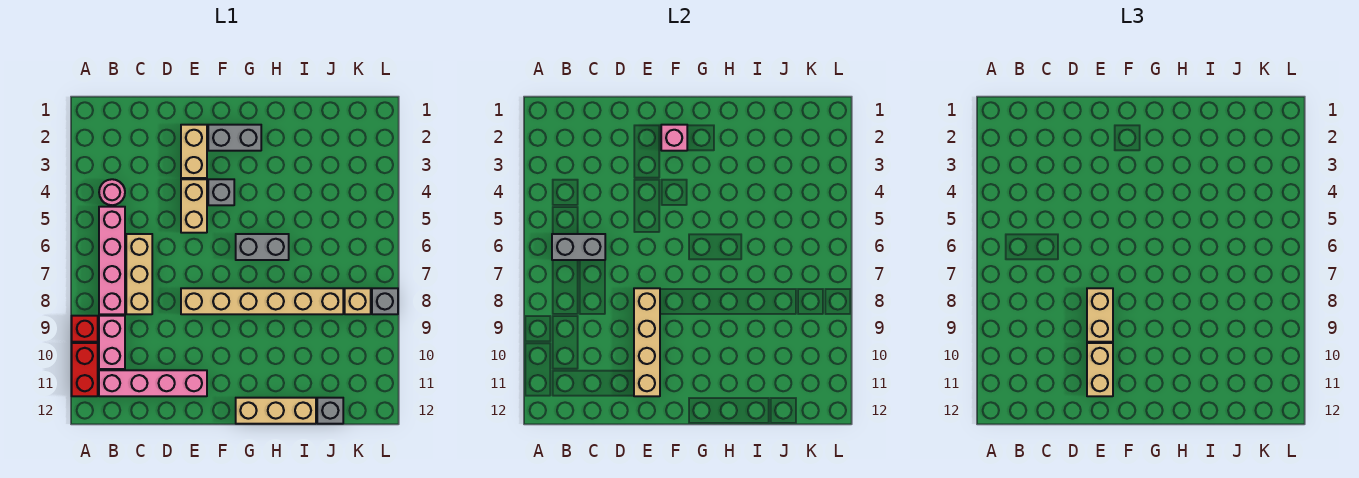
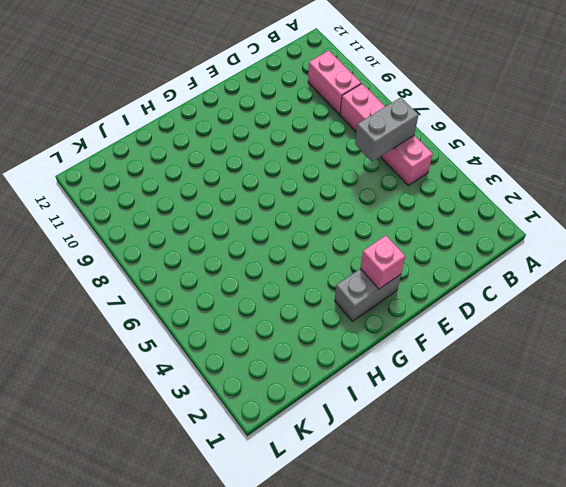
none -> red brick A9 level 1
none -> red brick A10:A11 level 1
none -> pink round brick B4 level 1

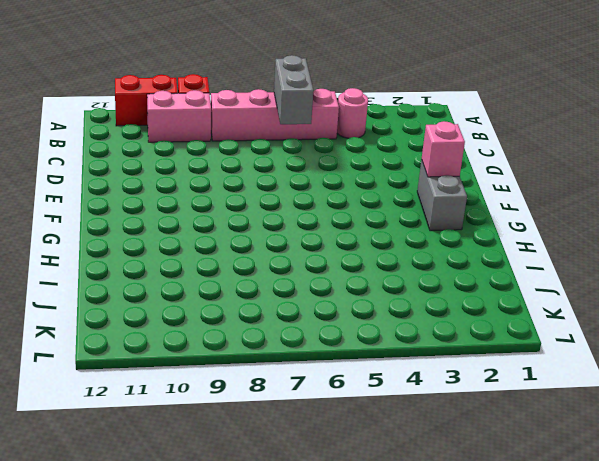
none -> pink brick B11:E11 level 1
none -> tan brick C6:C8 level 1
none -> tan brick E2:E3 level 1

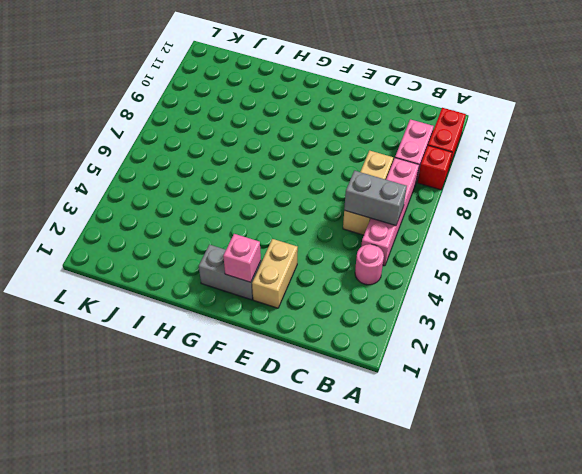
none -> pink brick B11:E11 level 1
none -> tan brick E4:E5 level 1
none -> tan brick E8:J8 level 1

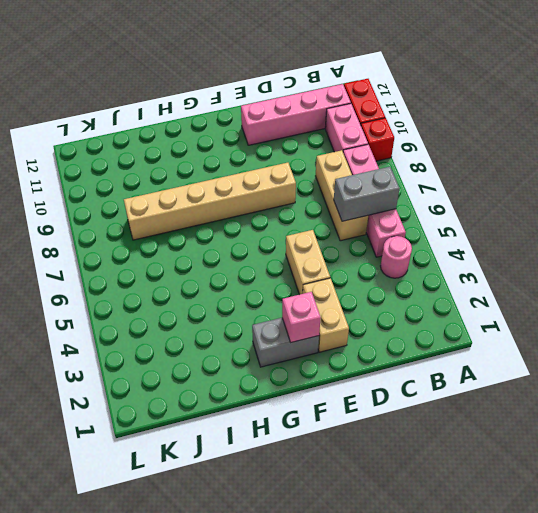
none -> grey brick F4 level 1
none -> grey brick G6:H6 level 1
none -> tan brick G12:I12 level 1

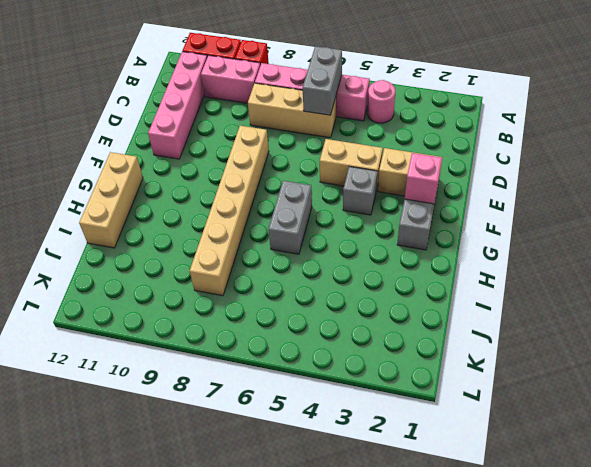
none -> grey brick J12 level 1
none -> tan brick K8 level 1
none -> grey brick L8 level 1

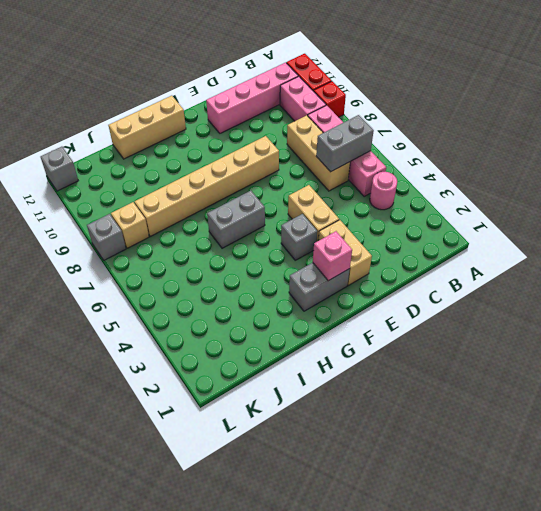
grey brick L12 level 1 -> grey brick J12 level 1
none -> tan brick E8:E11 level 2
none -> tan brick E8:E9 level 3
none -> tan brick E10:E11 level 3

